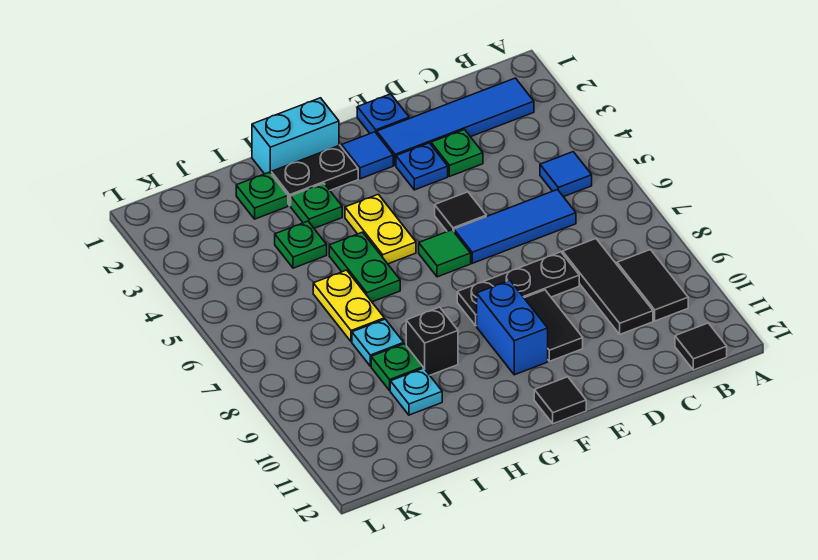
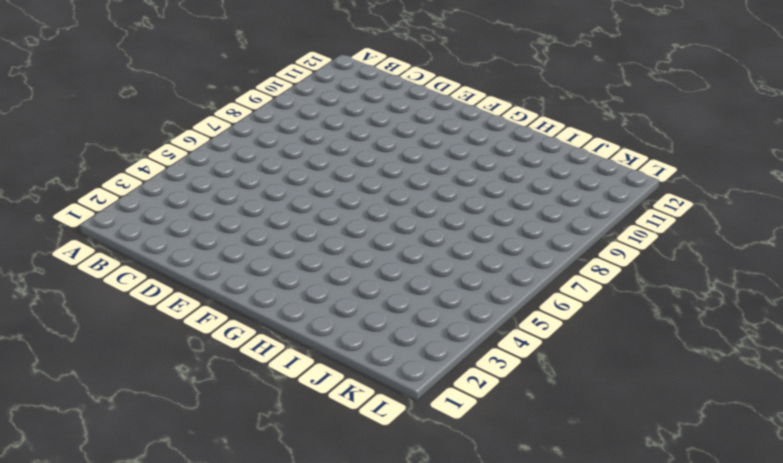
none -> blue tile B2:E2 level 1
none -> blue tile B5 level 1
none -> black tile B9:B10 level 1

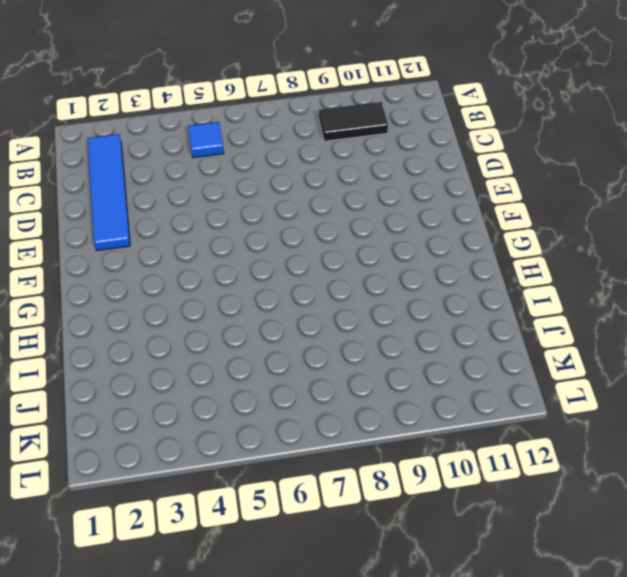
none -> black tile B12 level 1
none -> blue tile C6:E6 level 1
none -> black tile C8:C10 level 1

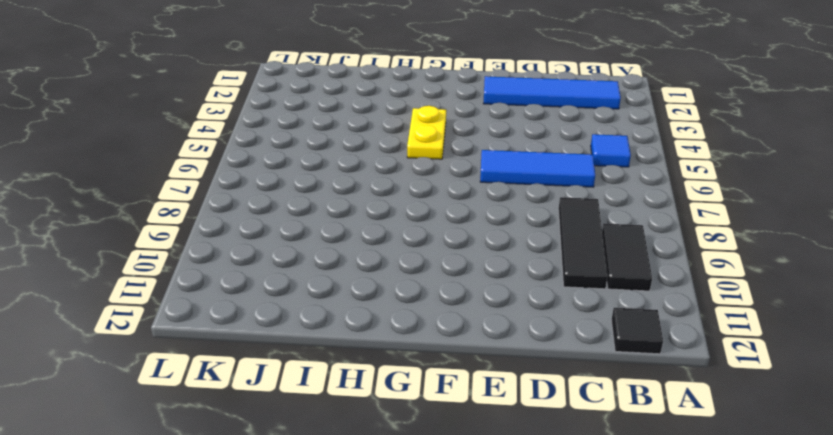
none -> green plate D3 level 1
none -> black plate D8:F8 level 1
none -> blue plate E1 level 1

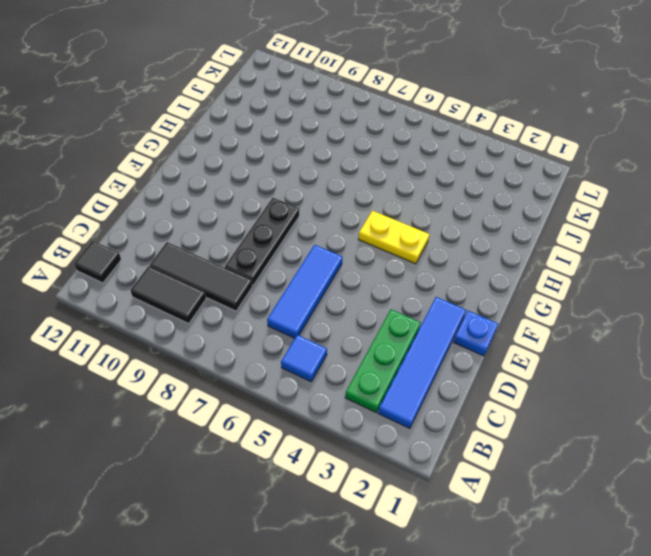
green plate B3:D3 level 1 -> green plate D3 level 1
none -> blue plate E3 level 1
none -> black tile E5 level 1
none -> black tile E9:E10 level 1

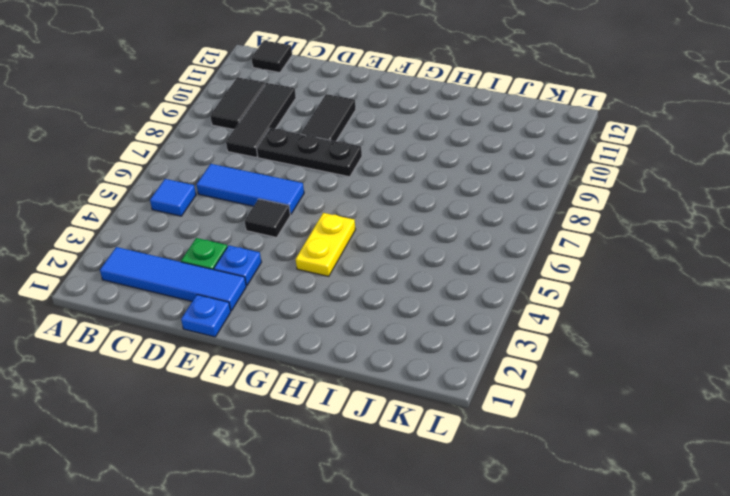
none -> blue tile F2 level 1
none -> green tile F6 level 1
none -> blue brick F9:F10 level 1

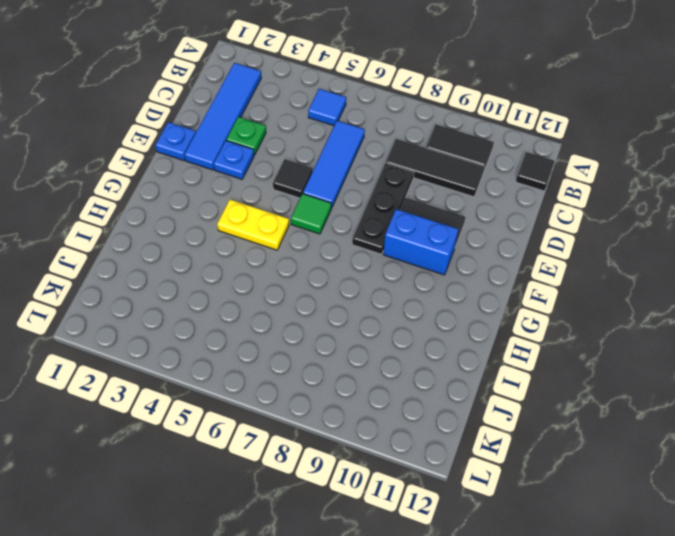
none -> blue tile F2 level 1
none -> black tile F12 level 1
none -> cyan brick G1:H1 level 1

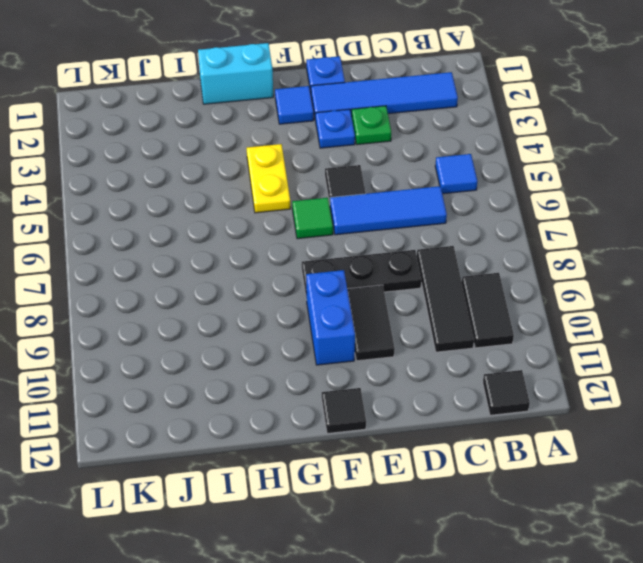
none -> black plate G2:H2 level 1
none -> green plate H3 level 1
none -> green plate H5:H6 level 1

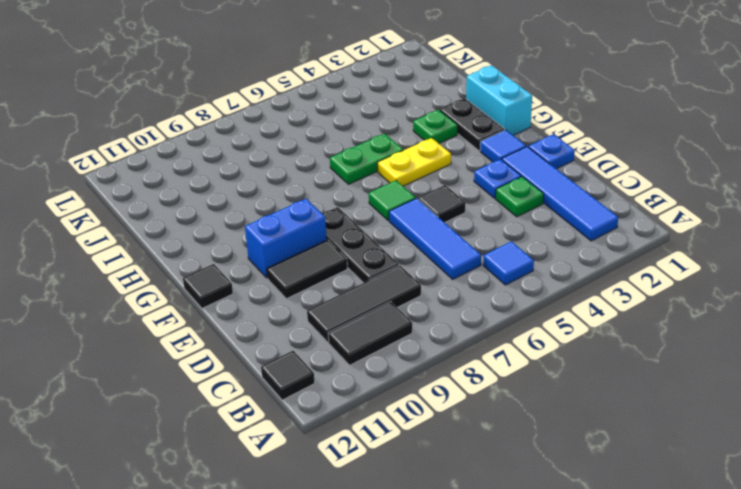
none -> black brick H9 level 1
none -> green plate I2 level 1
none -> green plate I4 level 1

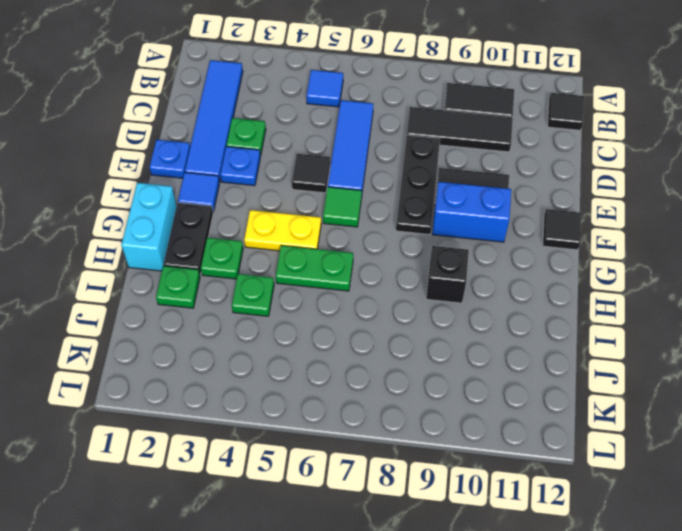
none -> yellow plate I6:I7 level 1
none -> cyan plate I8 level 1
none -> green plate I9 level 1

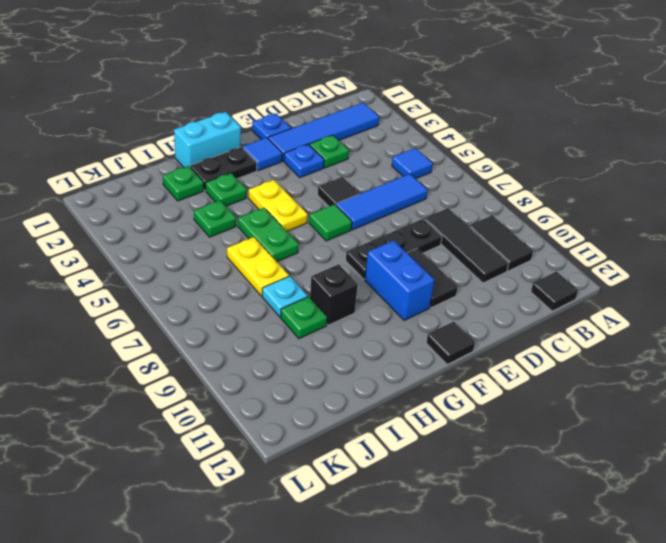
none -> cyan plate I10 level 1

